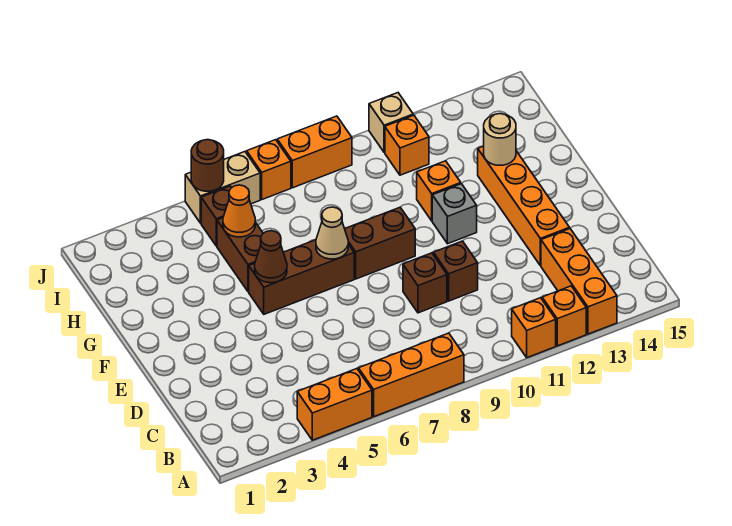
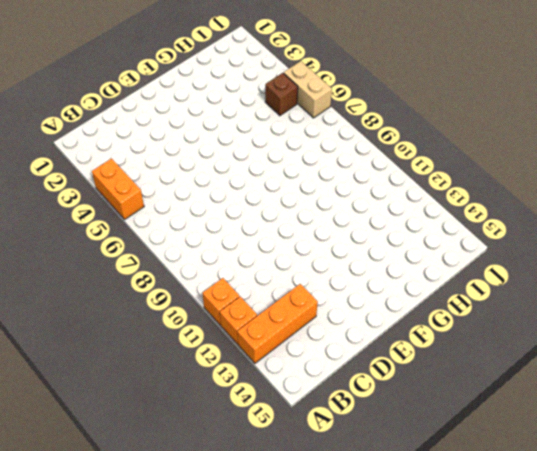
none -> orange brick A6:A8 level 1
none -> brown brick D9 level 1
none -> brown brick D10 level 1

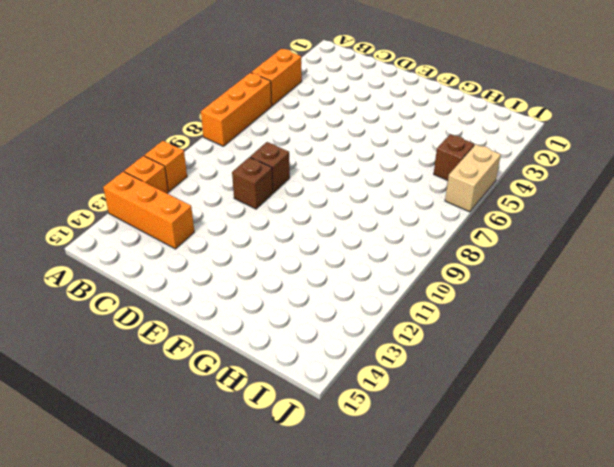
none -> orange brick D13:G13 level 1
none -> brown brick F5:F7 level 1
none -> brown brick F8:F9 level 1

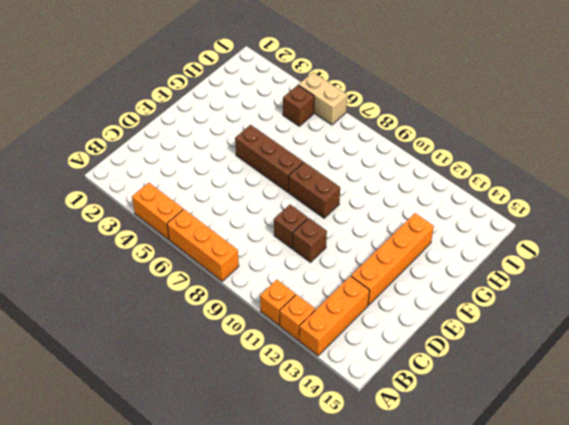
none -> grey brick F11 level 1
none -> brown brick G5:H5 level 1
none -> orange brick G11 level 1

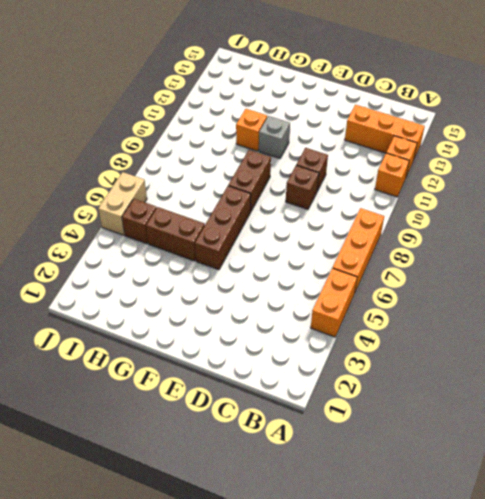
none -> orange brick D13:G13 level 1
none -> orange brick I11 level 1
none -> orange brick J7 level 1

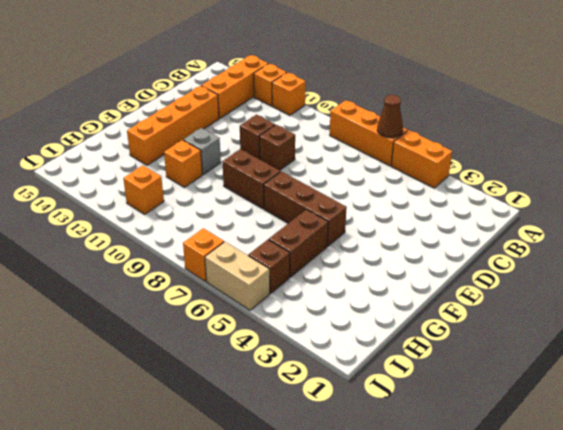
brown cone A6 level 2 -> brown cone F5 level 2
none -> orange brick J8:J9 level 1
none -> tan brick J11 level 1
none -> tan cone F7 level 2

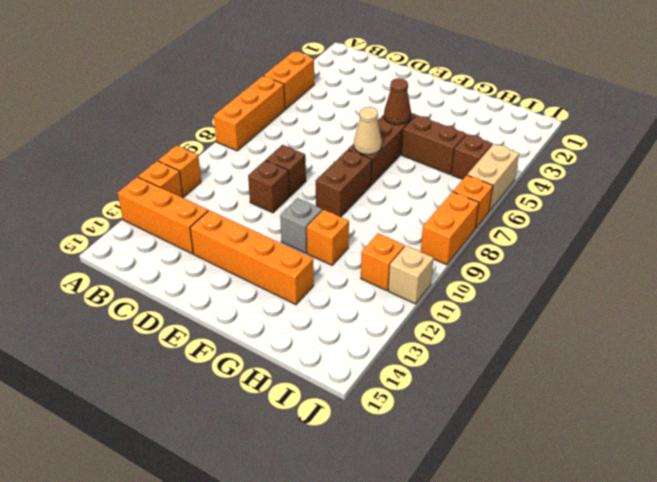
none -> tan round brick G13 level 2
none -> orange cone H5 level 2
none -> brown round brick J5 level 2

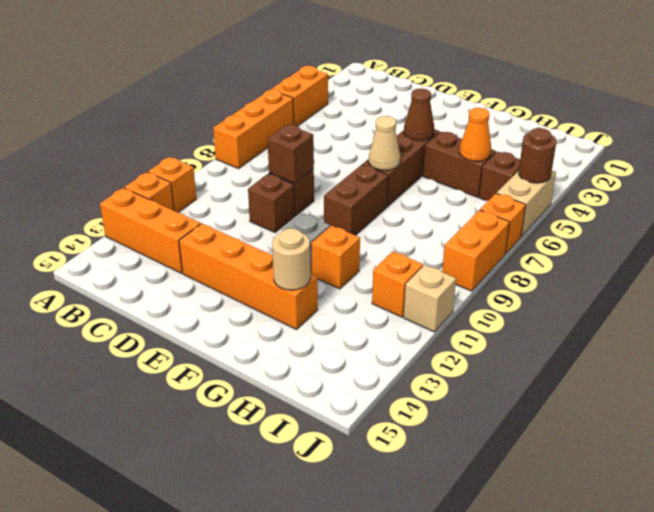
brown brick D9 level 2 -> none

